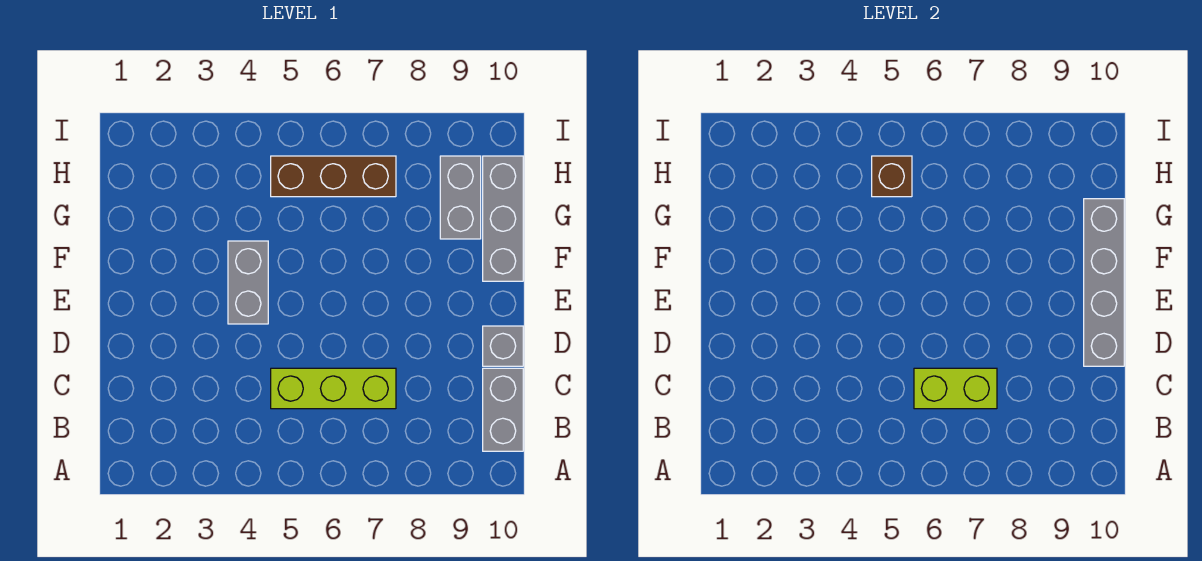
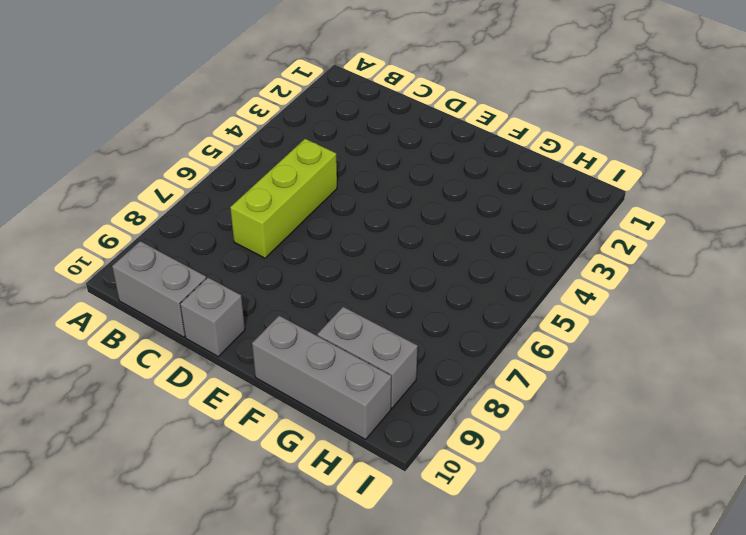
none -> grey brick E4:F4 level 1
none -> brown brick H5:H7 level 1

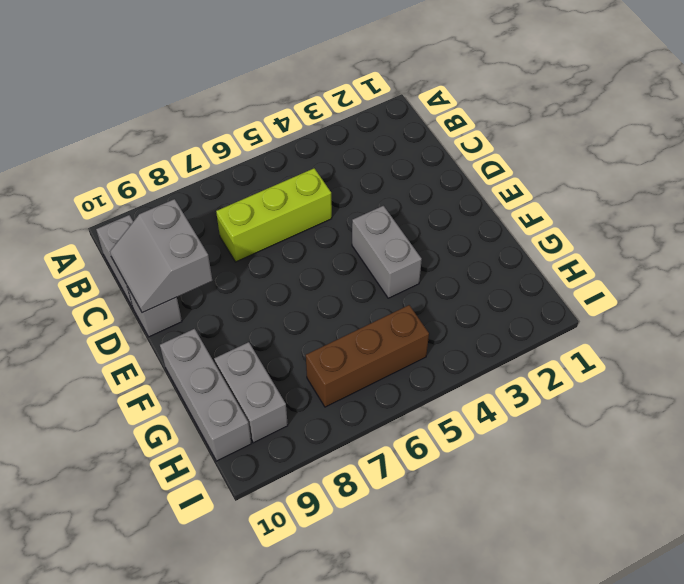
grey slope C9:D10 level 2 top 9 -> grey brick D10:G10 level 2
none -> lime brick C6:C7 level 2
none -> brown brick H5 level 2

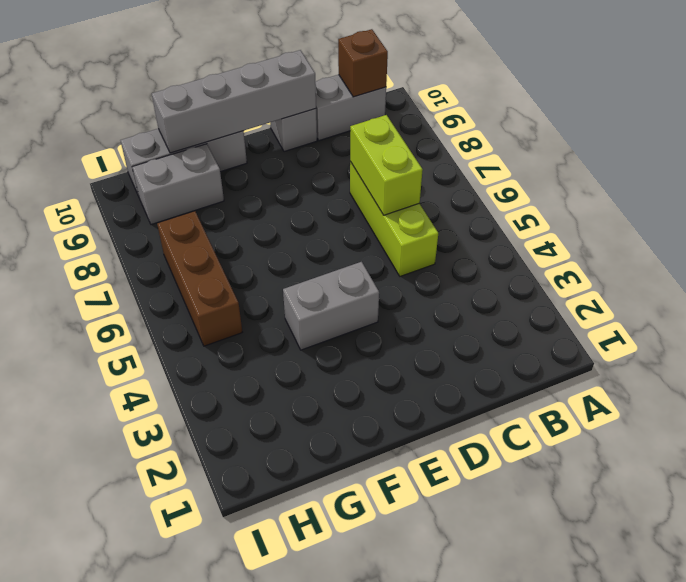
brown brick B10 level 2 -> brown brick H5 level 2

